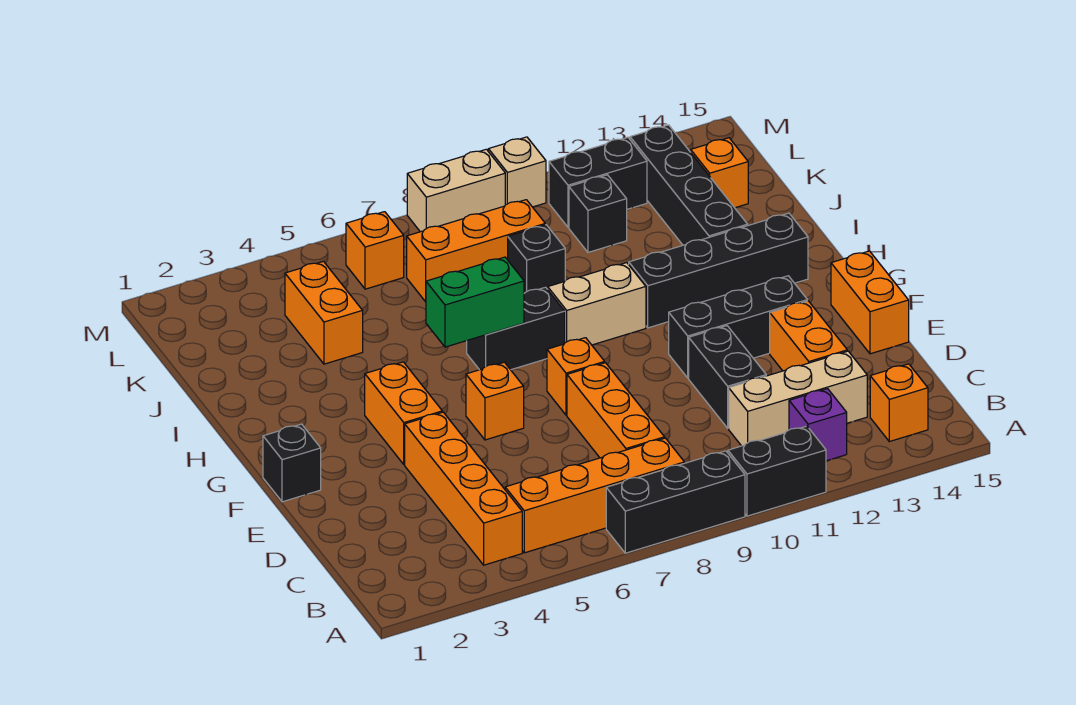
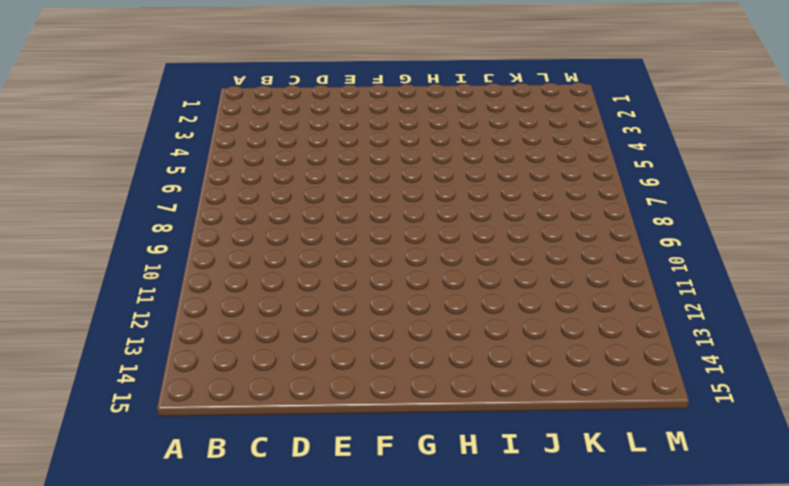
none -> black brick A7:A9 level 1
none -> black brick A10:A11 level 1
none -> orange brick B4:E4 level 1
none -> orange brick B5:B8 level 1

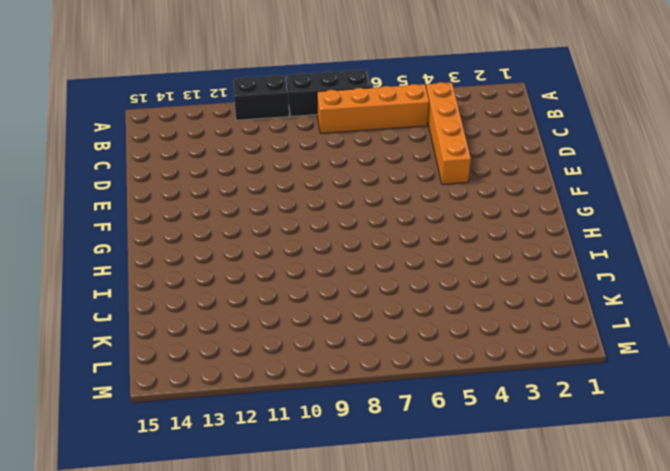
none -> purple brick B12 level 1
none -> orange brick B14 level 1
none -> orange brick C8:E8 level 1
none -> tan brick C11:C13 level 1

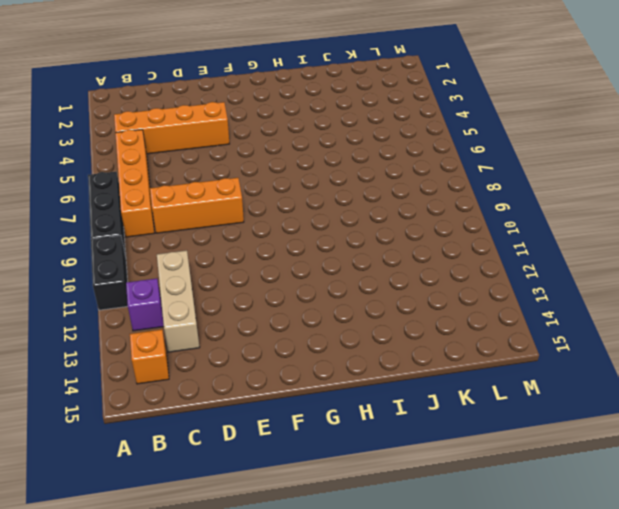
none -> black brick D11:E11 level 1
none -> orange brick D13:E13 level 1
none -> orange brick E15:F15 level 1
none -> black brick F1 level 1

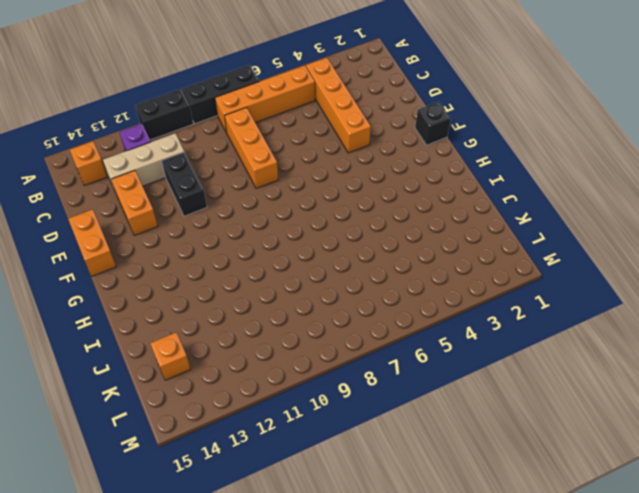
none -> orange brick F4:G4 level 1
none -> orange brick F6 level 1
none -> orange brick F8 level 1
none -> black brick F11:F13 level 1

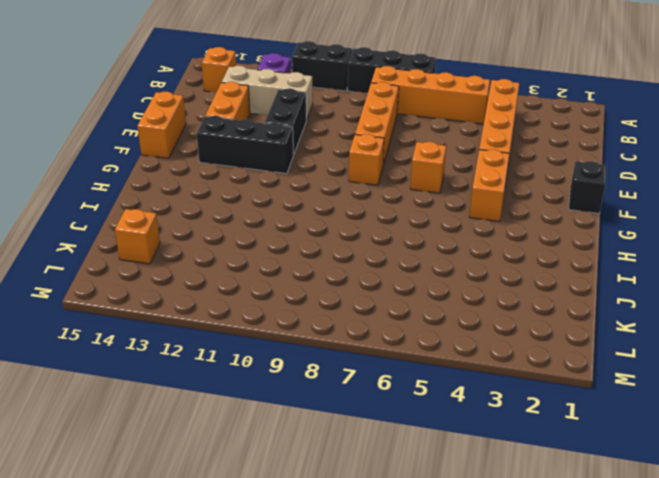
none -> black brick H7:H8 level 1
none -> tan brick H9:H10 level 1
none -> black brick H11:H14 level 1
none -> black brick I13:L13 level 1

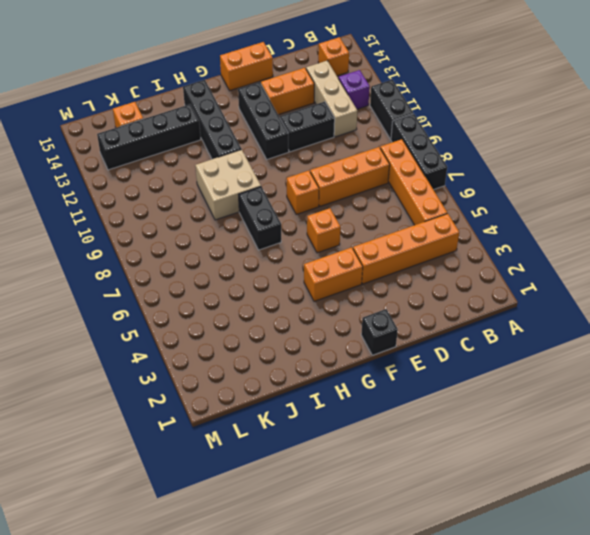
tan brick H9:I10 level 1 -> tan brick H9:H10 level 1
none -> orange brick J4:K4 level 1
none -> black brick J9 level 1
none -> orange brick K7:K9 level 1
none -> black brick K11 level 1

